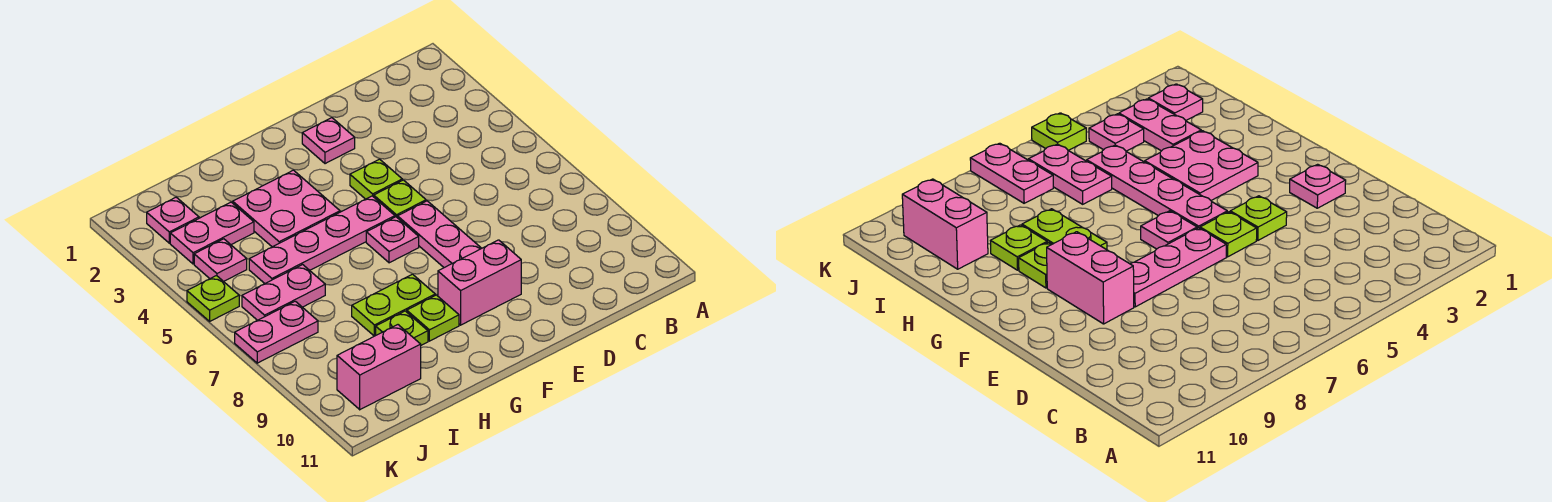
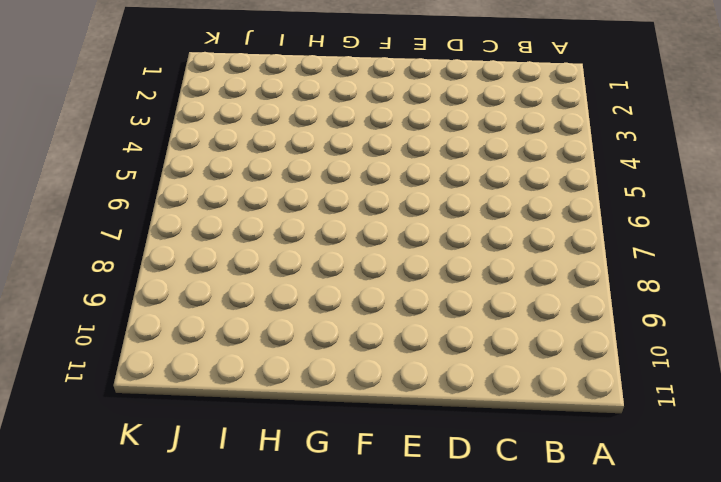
none -> pink plate E2 level 1
none -> lime plate E4 level 1
none -> lime plate E5 level 1

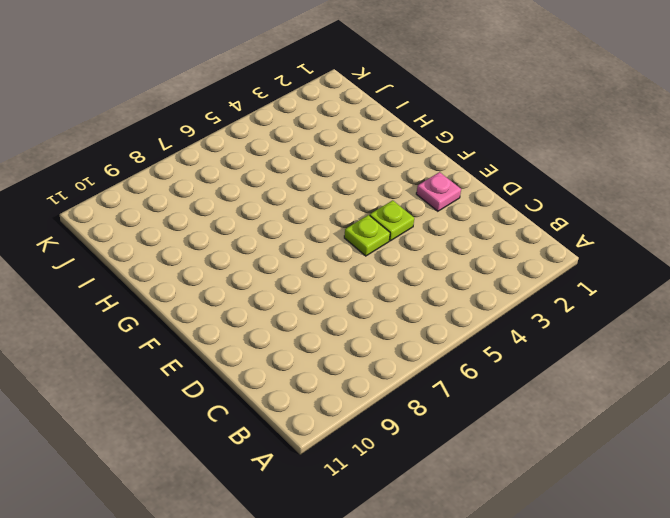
none -> pink plate E6:E8 level 1
none -> pink brick E9:F9 level 1
none -> pink plate F5:I5 level 1

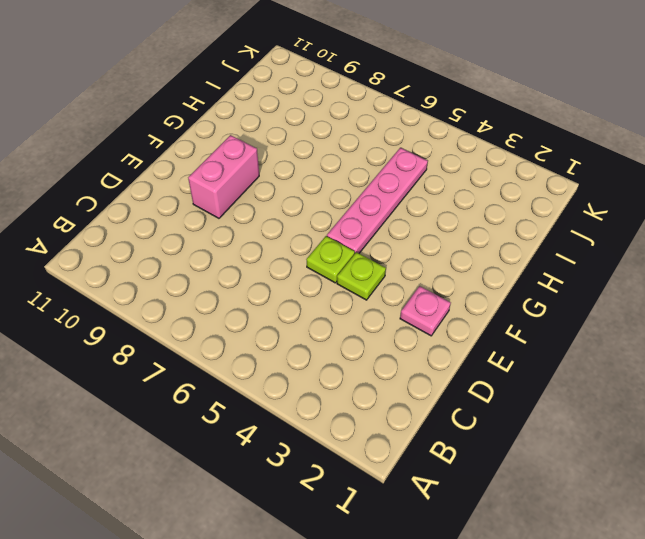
none -> pink plate E6:E8 level 1
none -> pink plate F6 level 1
none -> pink plate G3:H4 level 1

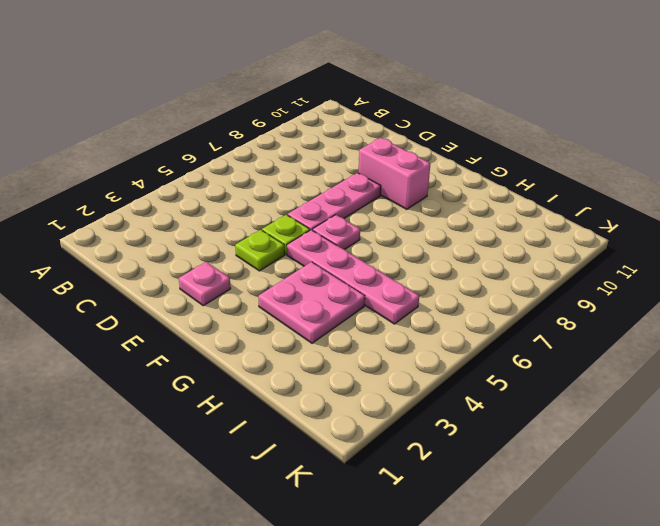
none -> lime plate G8:H8 level 1
none -> lime plate G9 level 1
none -> lime plate H9 level 1

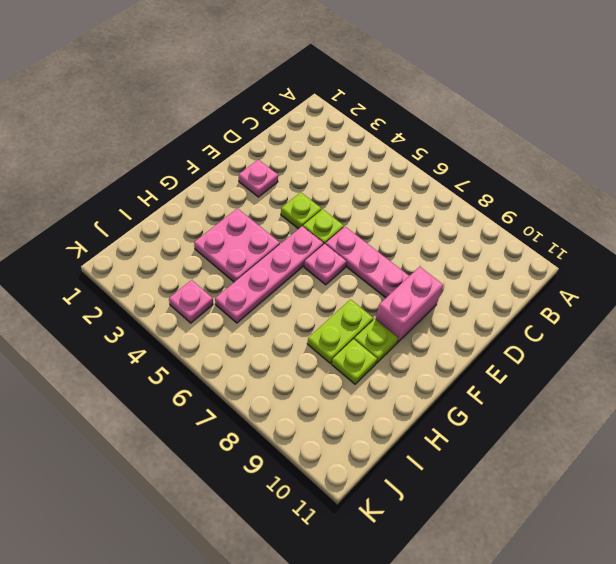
none -> pink plate I3:J3 level 1
none -> pink plate I6:J6 level 1
none -> pink brick I10:J10 level 1

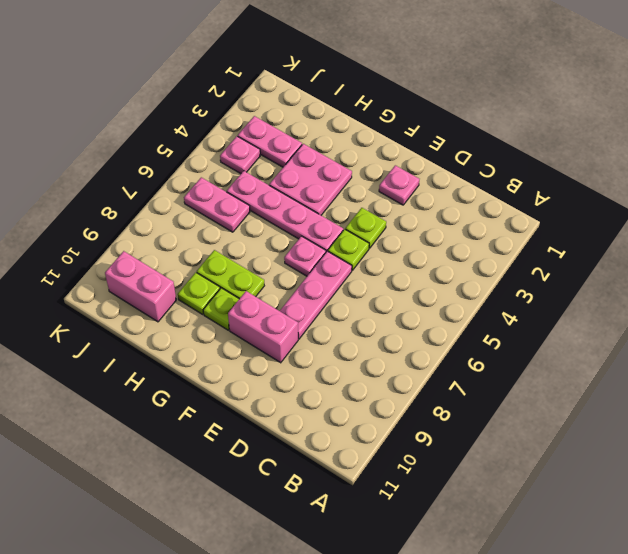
none -> pink plate J2 level 1
none -> pink plate J7:K7 level 1
none -> lime plate K5 level 1

